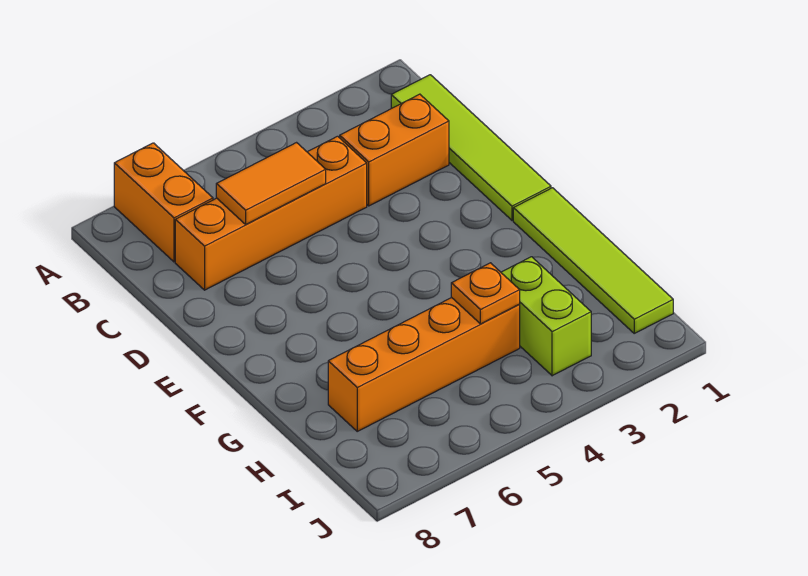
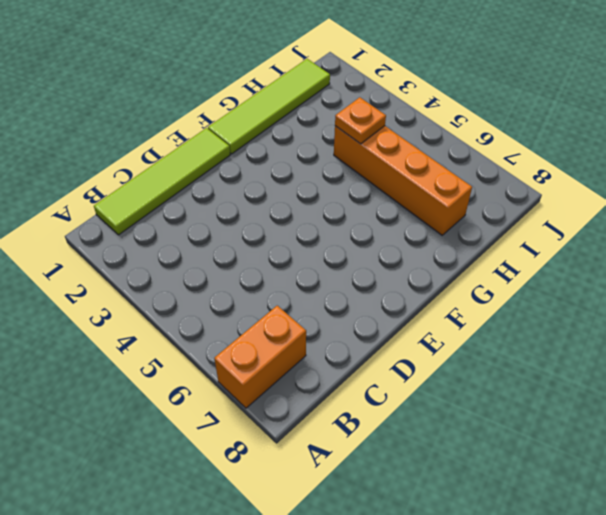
none -> orange brick C2:C3 level 1
none -> orange brick C4:C7 level 1

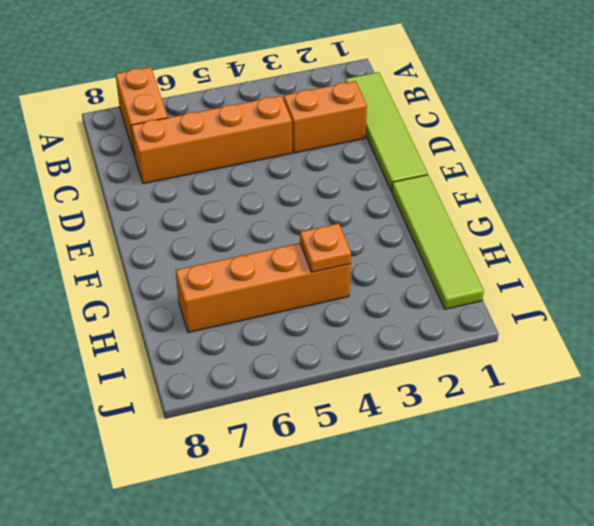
none -> lime brick H3:I3 level 1
none -> orange tile C5:C6 level 2

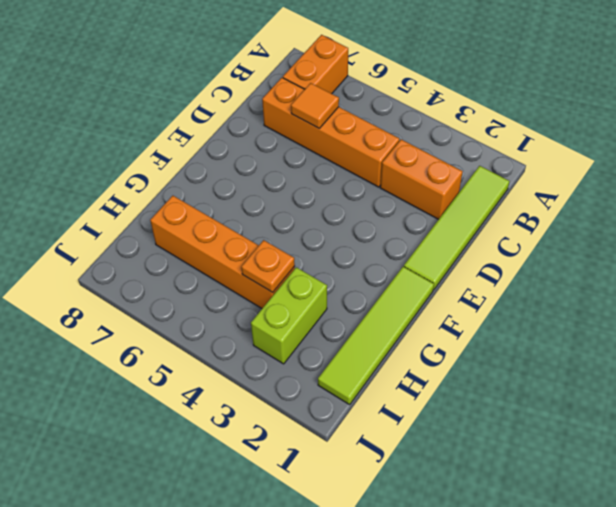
orange tile C6 level 2 -> orange tile C5:C6 level 2

